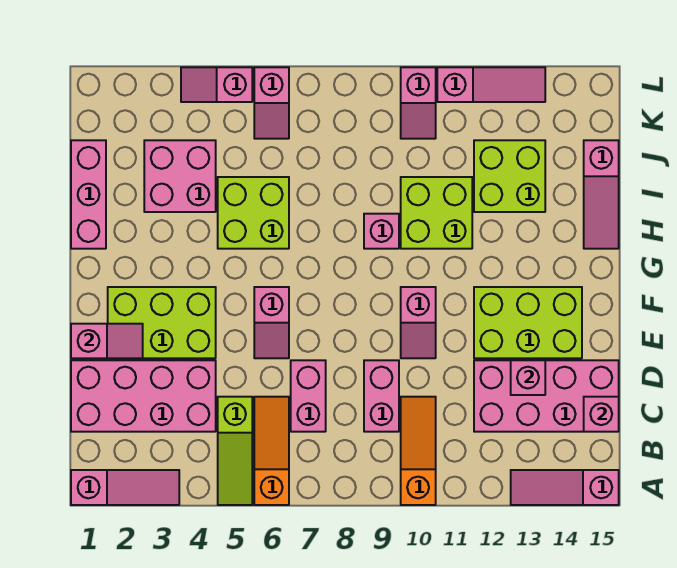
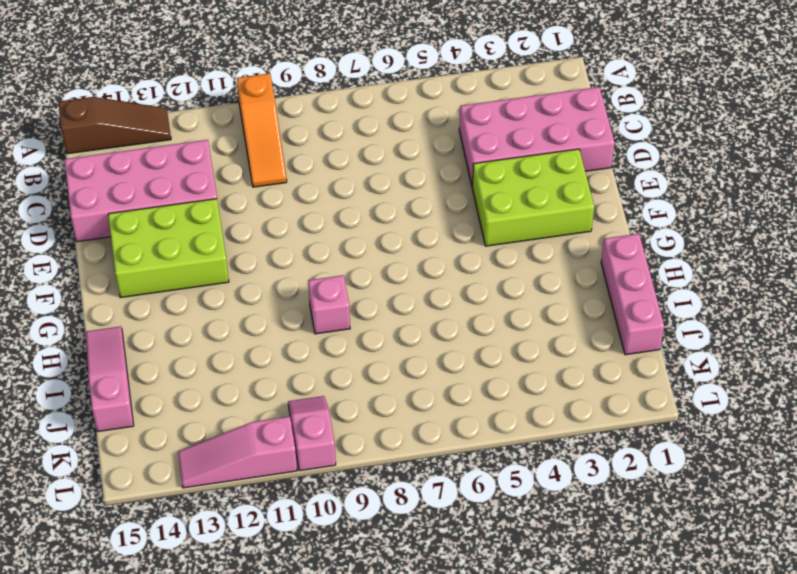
brown slope A13:A15 level 1 top 15 -> pink slope A13:A15 level 1 top 15
none -> pink slope A1:A3 level 1 top 1
none -> lime slope A5:C5 level 1 top C
none -> orange slope A6:C6 level 1 top A

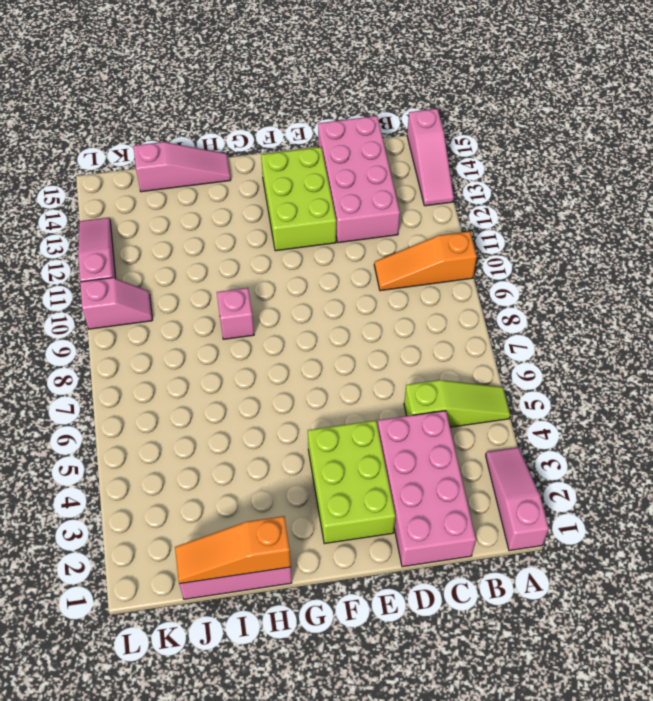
orange slope H1:J1 level 2 top H -> orange slope A6:C6 level 1 top A
none -> pink brick C7:D7 level 1
none -> pink brick C9:D9 level 1
none -> pink slope E6:F6 level 1 top F

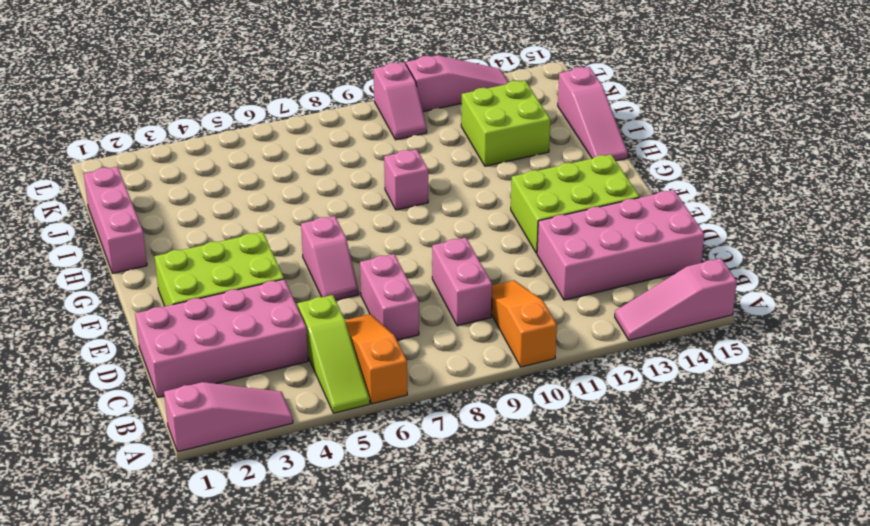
none -> pink slope E10:F10 level 1 top F
none -> lime brick H5:I6 level 1
none -> lime brick H10:I11 level 1

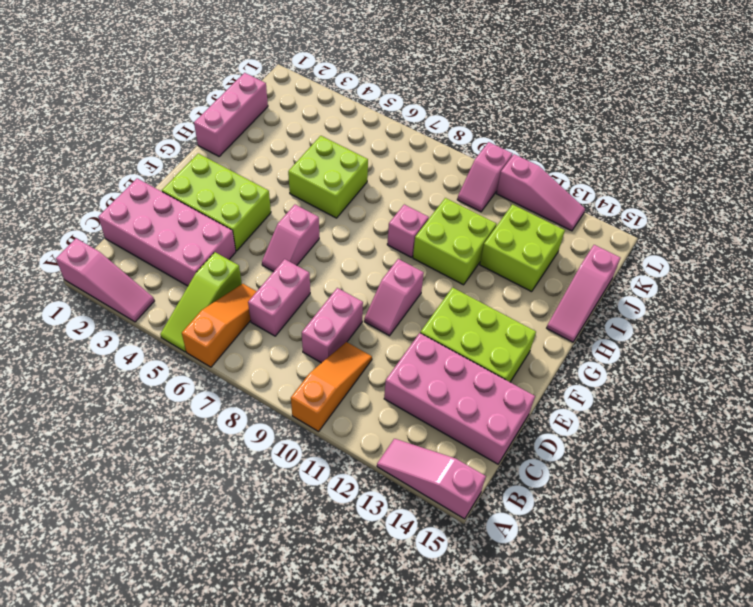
none -> pink brick I3:J4 level 1
none -> pink slope K6:L6 level 1 top L
none -> pink slope L4:L5 level 1 top 5

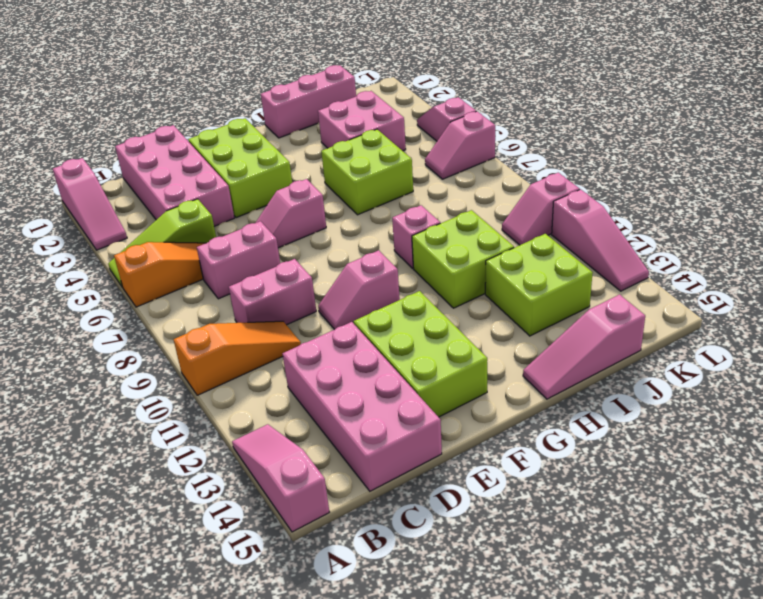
none -> pink brick C15 level 2
none -> pink brick D13 level 2
none -> pink slope E1:E2 level 2 top 1

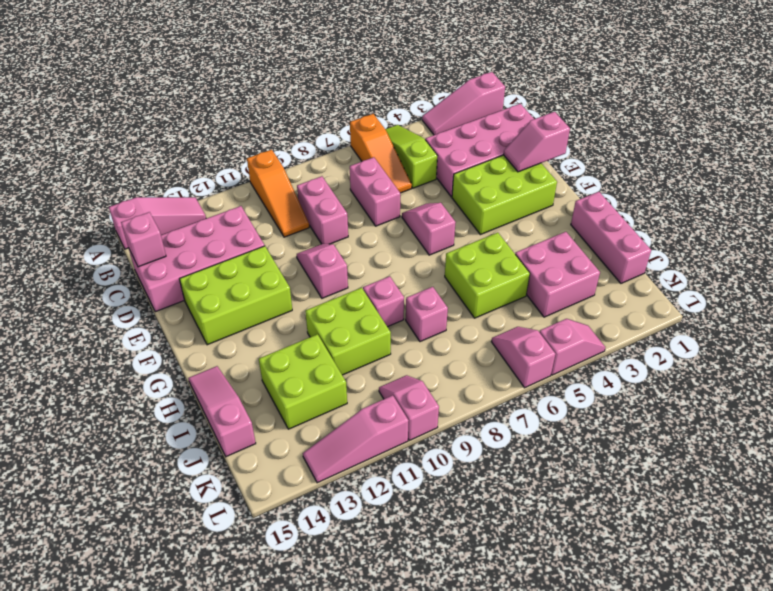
pink brick I8 level 1 -> pink brick D13 level 2

